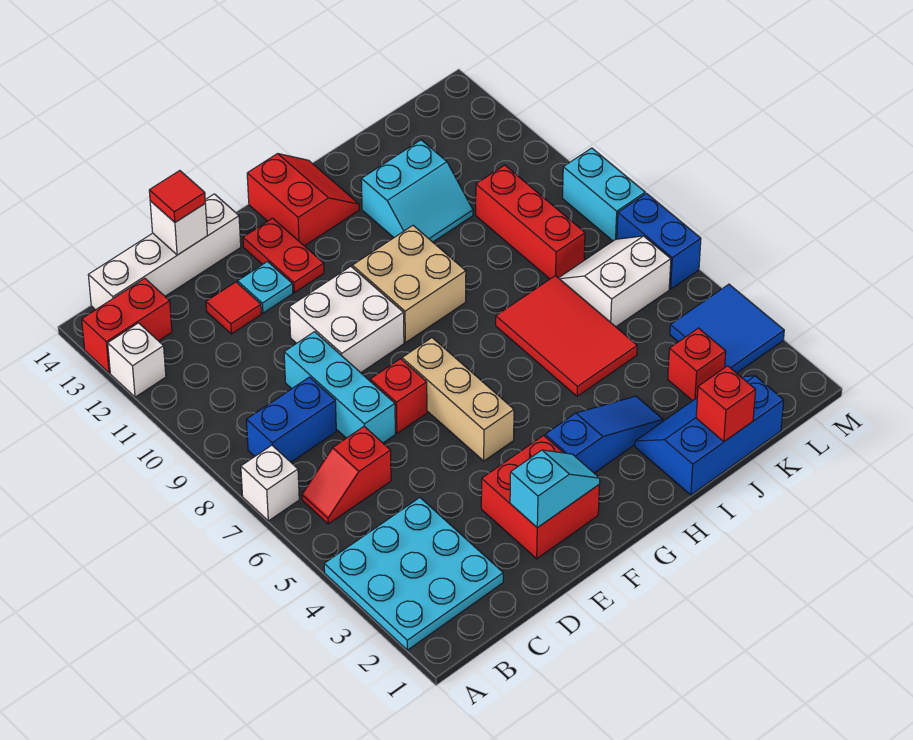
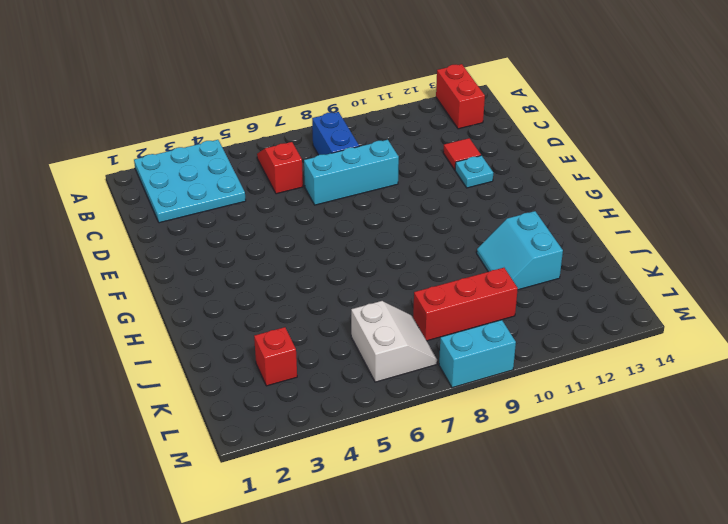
none -> white brick A7 level 1
none -> white brick A12 level 1
none -> white brick B14:E14 level 1
none -> red brick E2:F3 level 1

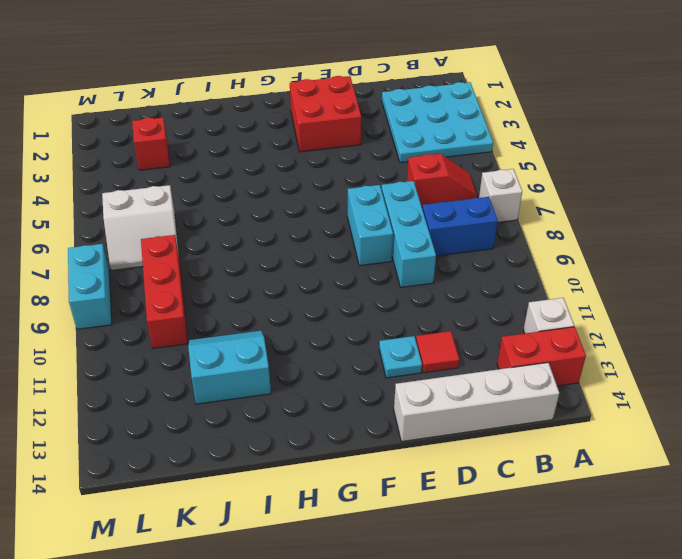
cyan brick E7:E8 level 1 -> red brick E7 level 1
none -> white brick E9:F10 level 1
none -> tan brick F5:F7 level 1
none -> red plate F12:F13 level 1
none -> blue slope G3:I3 level 1 top G

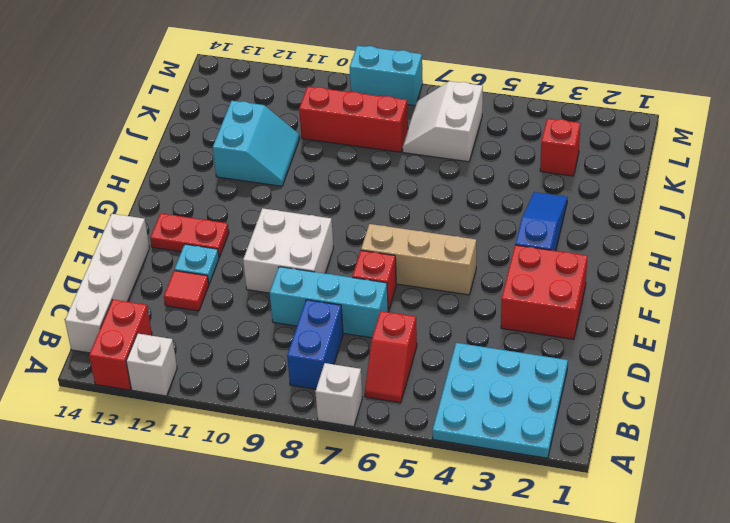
none -> tan brick G9:H10 level 1
none -> red slope G13:H14 level 1 top G
none -> blue slope I1:K2 level 1 top 1
none -> red tile I5:J7 level 1

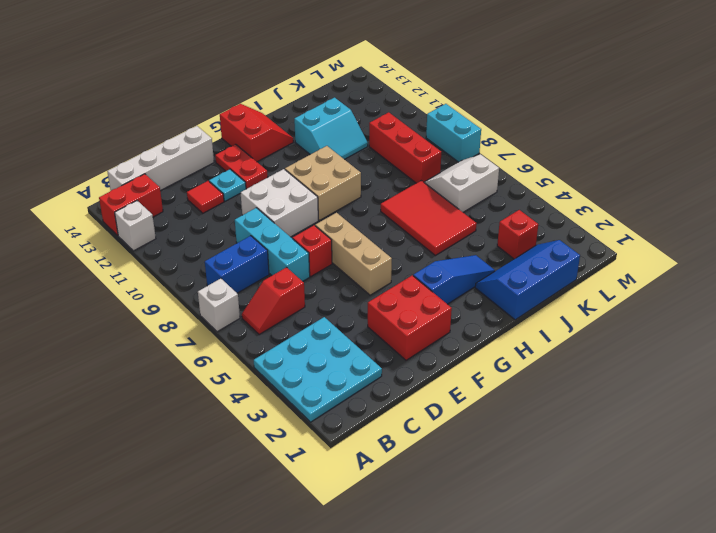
none -> blue tile L3:M4 level 1
none -> blue brick M6:M7 level 1
none -> white brick D14 level 2
none -> cyan slope E2:F2 level 2 top E

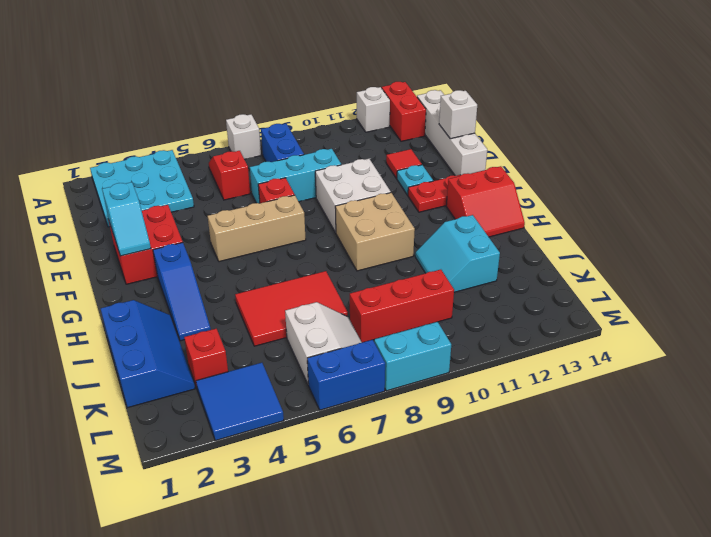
none -> red brick J1 level 2
none -> red tile D14 level 3

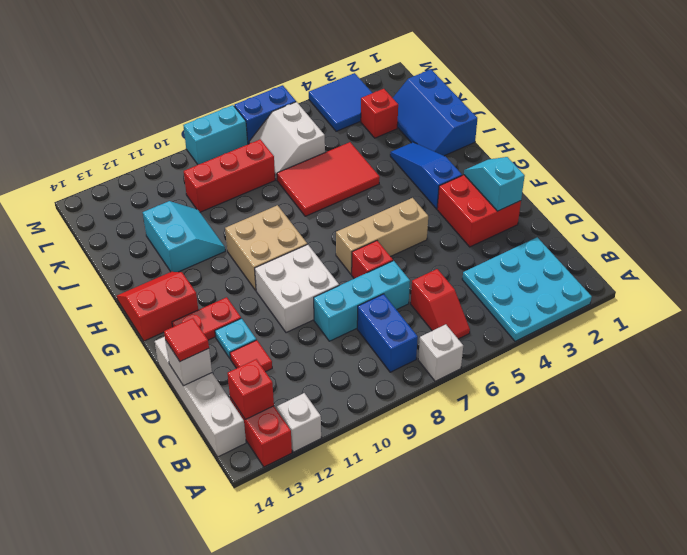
red brick B13 level 2 -> red brick J1 level 2

